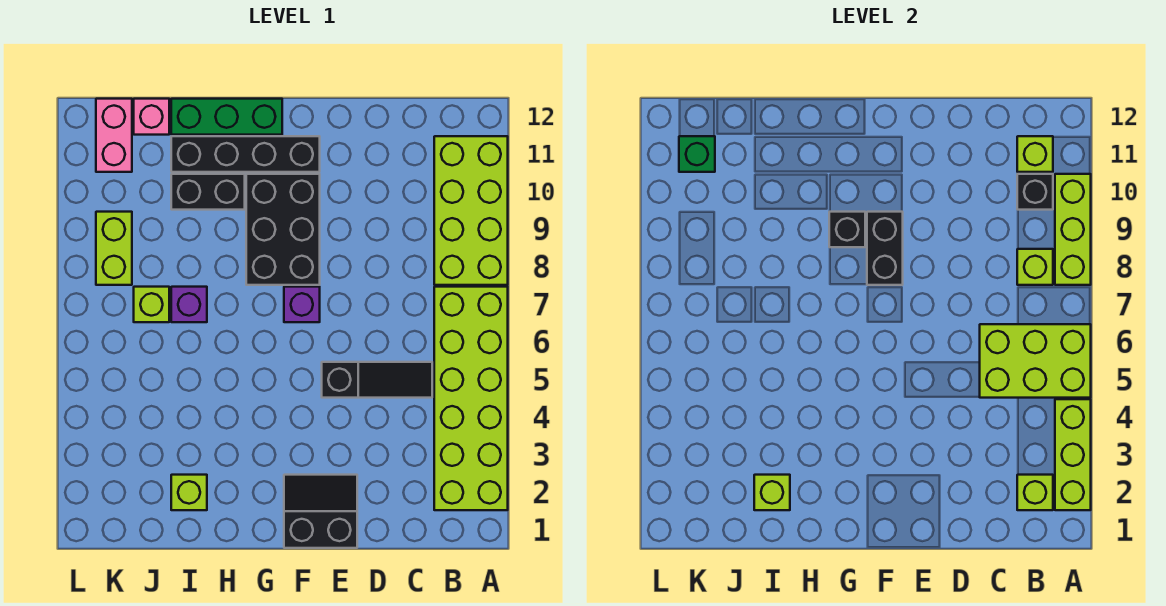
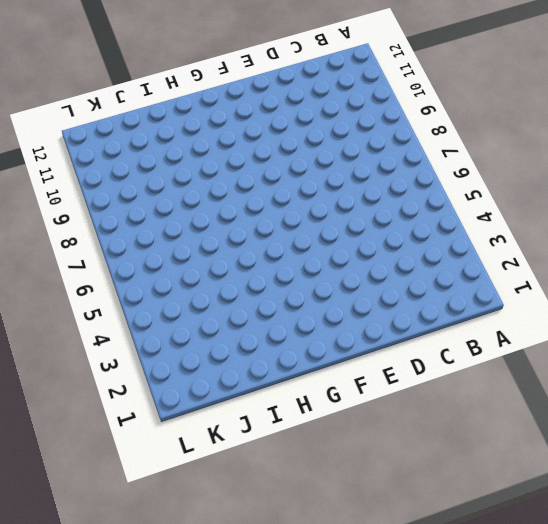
none -> lime brick A2:B7 level 1
none -> lime brick A8:B11 level 1
none -> black slope C5:E5 level 1 top E

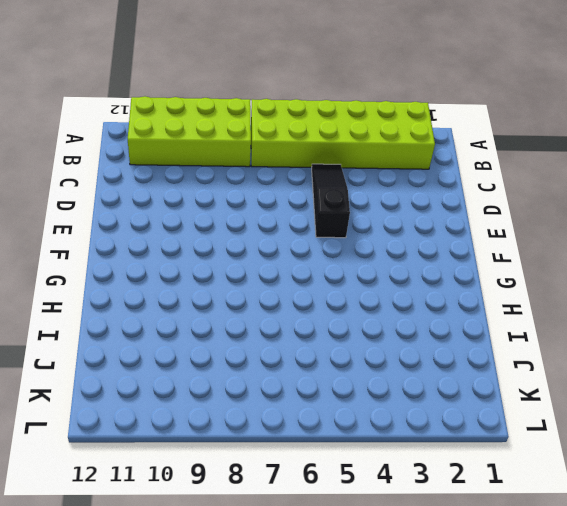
none -> black slope E1:F2 level 1 top 1
none -> purple brick F7 level 1
none -> black brick F8:G10 level 1

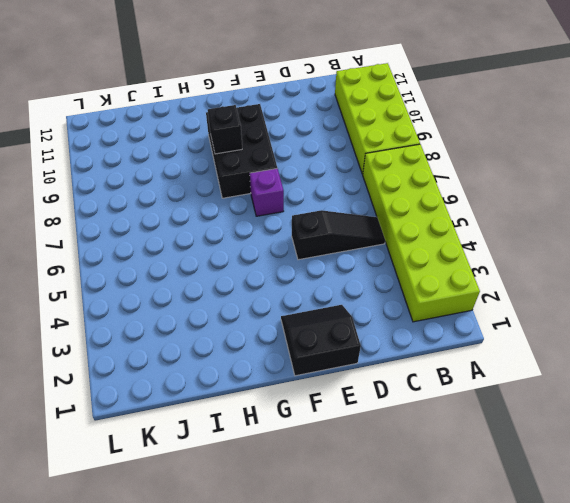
none -> black brick F11:I11 level 1
none -> green brick G12:I12 level 1
none -> black brick H10:I10 level 1

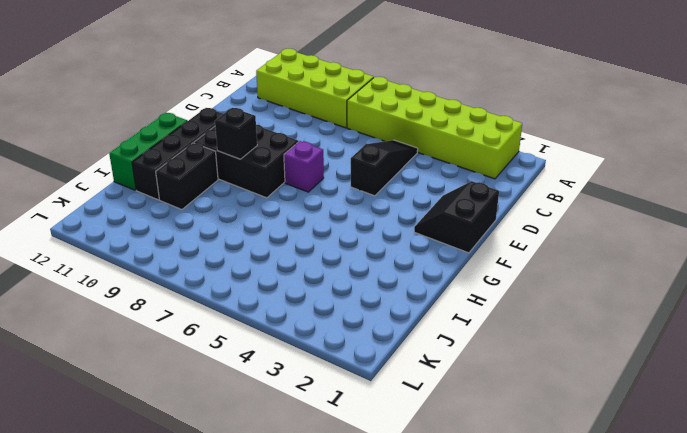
none -> lime brick I2 level 1
none -> purple brick I7 level 1
none -> lime brick J7 level 1

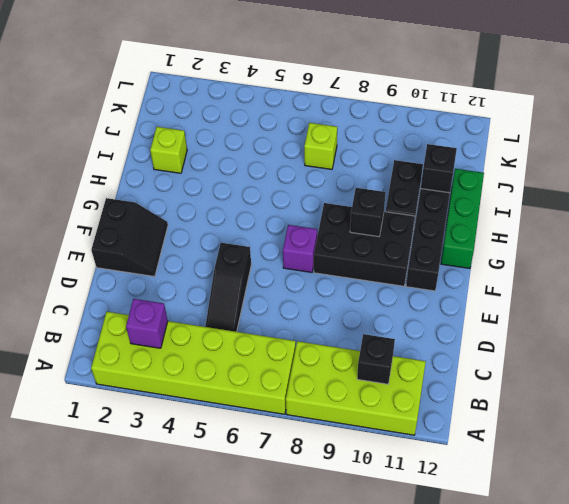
purple brick B3 level 2 -> purple brick I7 level 1
black brick I11 level 2 -> none
none -> pink brick J12 level 1
none -> lime brick K8:K9 level 1
none -> pink brick K11:K12 level 1

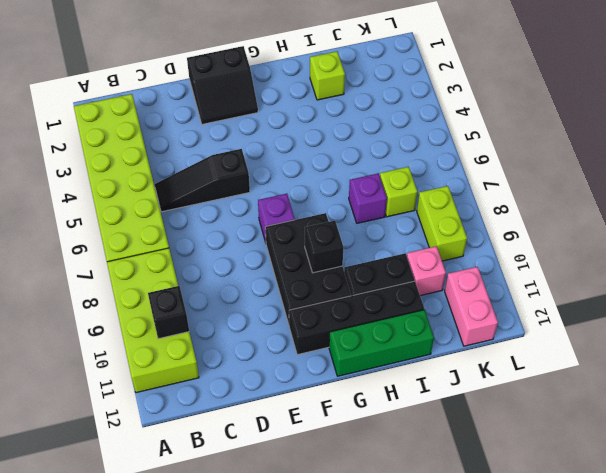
pink brick J10 level 1 -> pink brick J12 level 1
none -> lime brick A2:A4 level 2
none -> lime brick A5:C6 level 2
none -> lime brick A8:A10 level 2

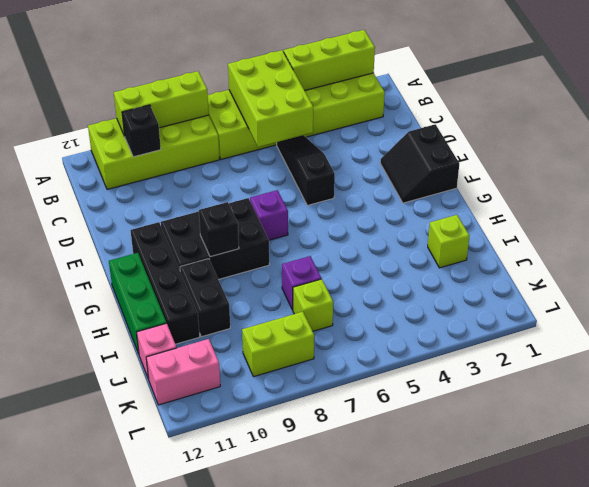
none -> lime brick B2 level 2
none -> lime brick B8 level 2
none -> lime brick B11 level 2

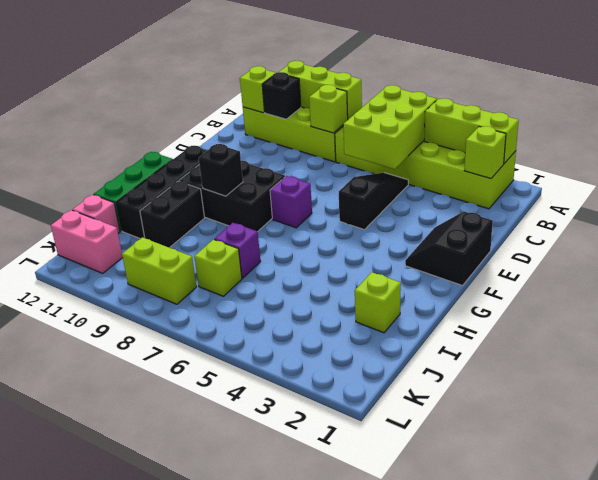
none -> black brick F8:F9 level 2
none -> lime brick I2 level 2
none -> green brick K11 level 2

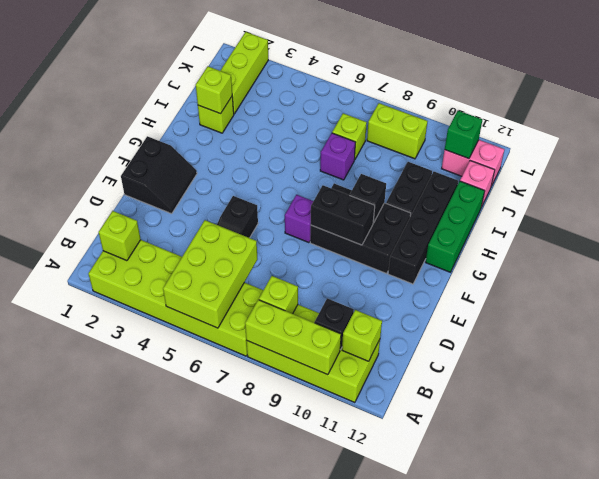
lime brick J2:L2 level 1 -> lime brick A2:A4 level 2

